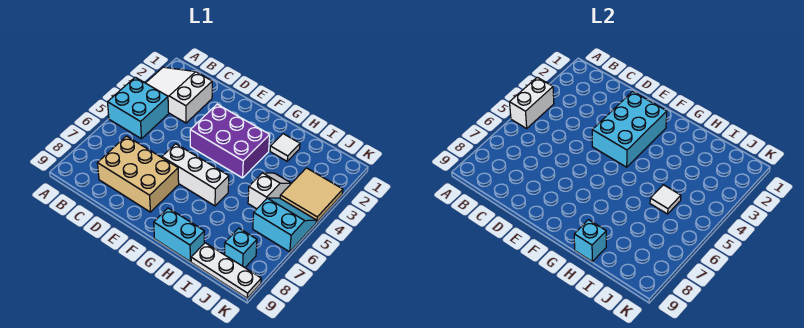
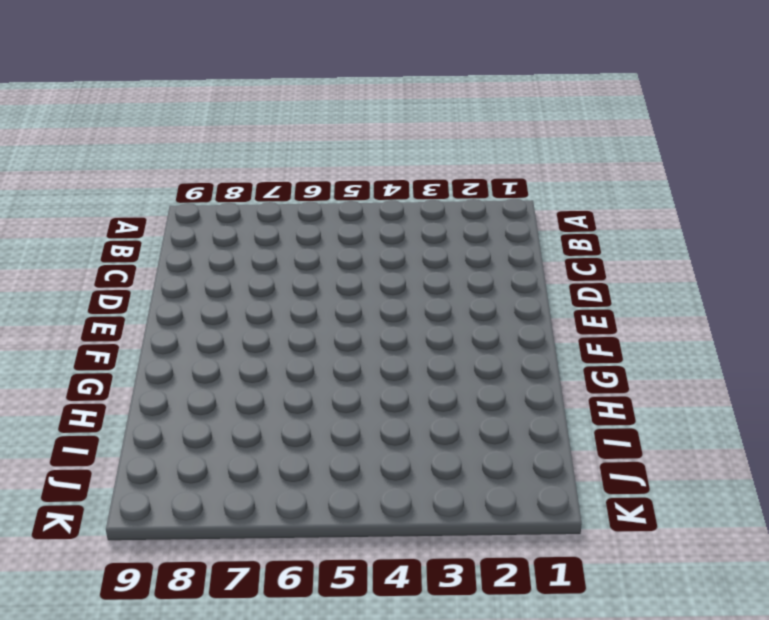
none -> white slope A2:C3 level 1 top C
none -> cyan brick A4:B5 level 1
none -> tan brick C7:E8 level 1

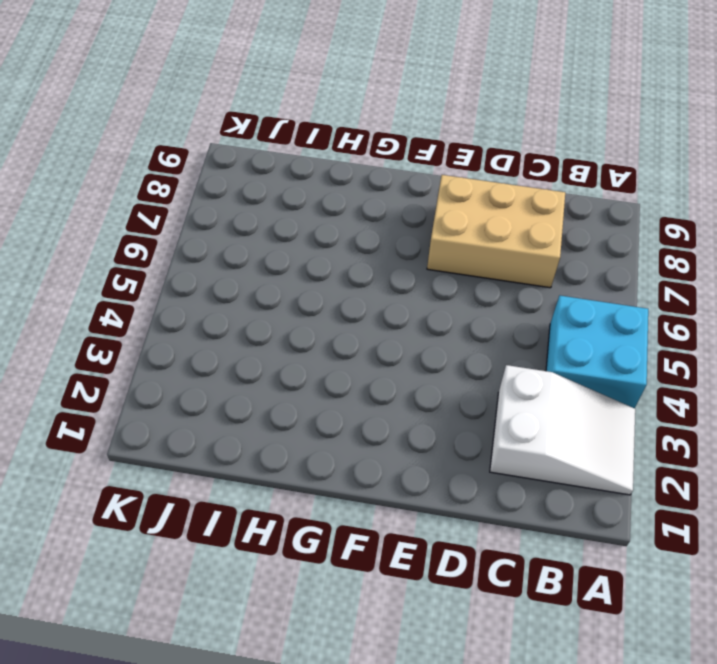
none -> purple brick E3:G4 level 1
none -> white brick E6:G6 level 1
none -> cyan brick G9:H9 level 1

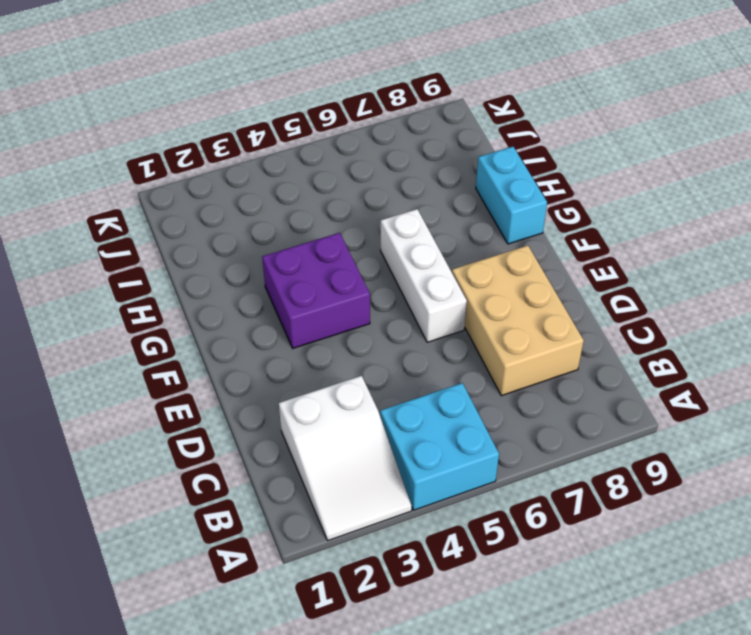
purple brick F3:G4 level 1 -> purple brick E3:G4 level 1
none -> white tile H2 level 1
none -> white slope I4:I5 level 1 top 5
none -> white plate I9:K9 level 1

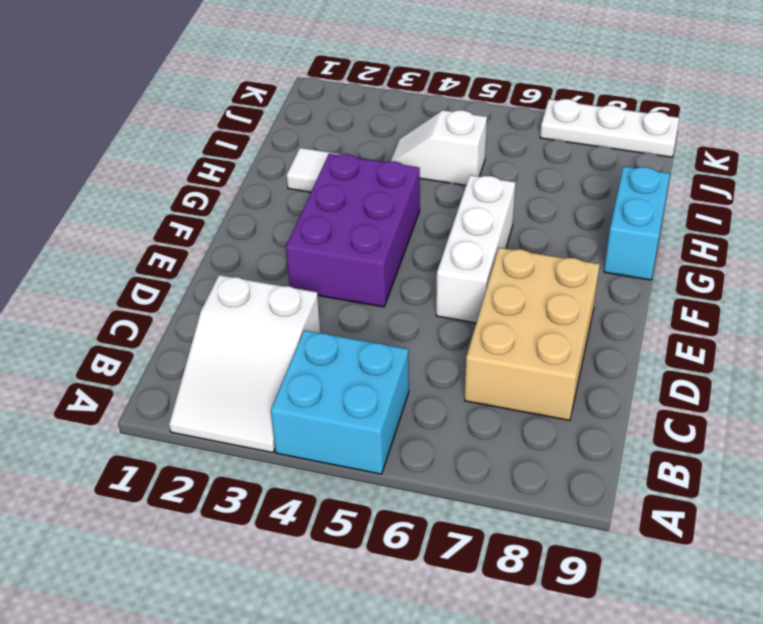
white plate K7:K9 level 1 -> white plate I9:K9 level 1
none -> tan tile J3:K4 level 1
none -> cyan slope J5:K6 level 1 top 6
none -> cyan brick J8 level 1

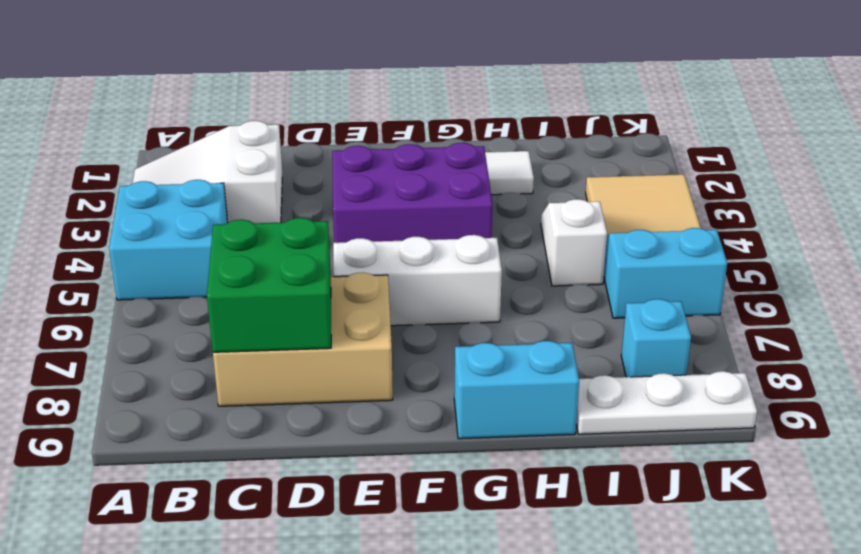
green brick C7:D8 level 2 -> none
none -> white brick A4:A5 level 2
none -> cyan brick E2:F4 level 2
none -> cyan brick H9 level 2

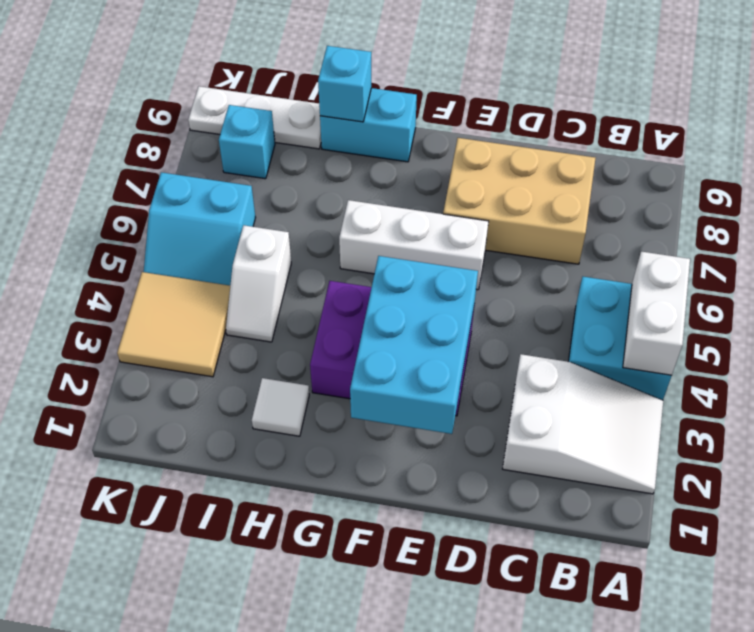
none -> white tile I5 level 2

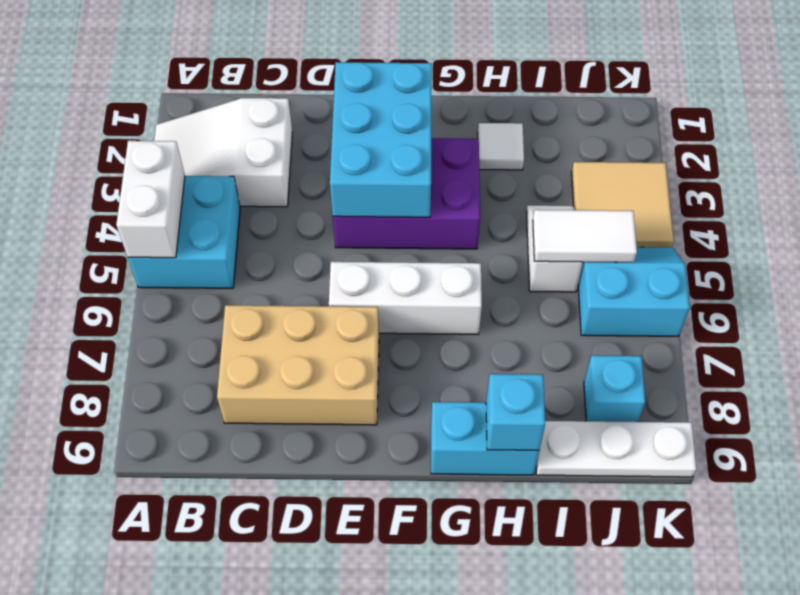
white tile I5:J5 level 2 -> white tile I5 level 2

